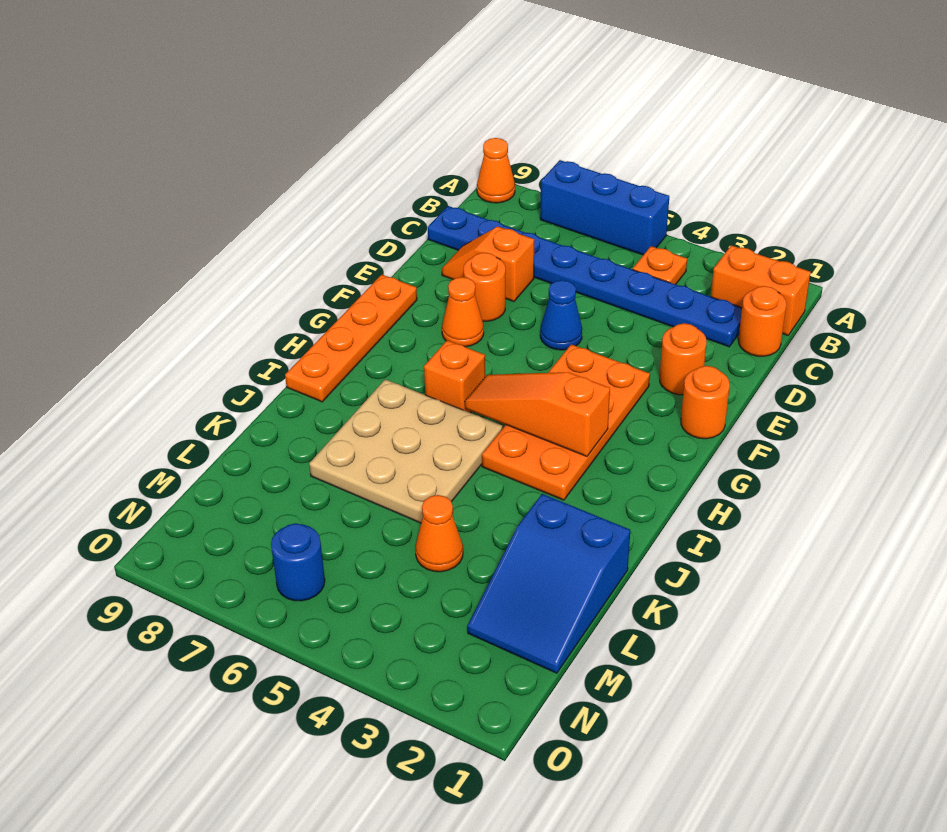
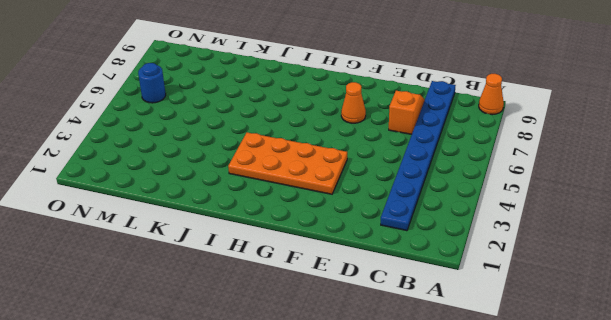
none -> blue brick A5:A7 level 1
none -> orange brick B1:B2 level 1
none -> orange plate B4 level 1

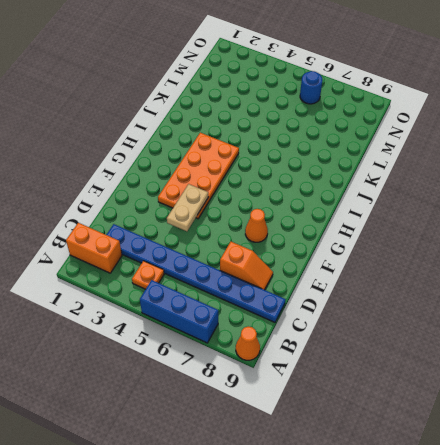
tan plate E4:F4 level 2 -> none
none -> orange round brick C1 level 1
none -> orange round brick E2 level 1
none -> blue cone E5 level 1

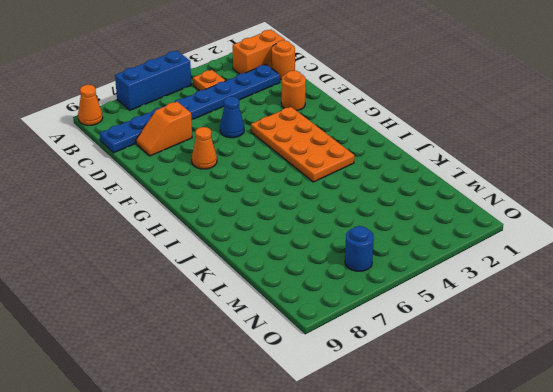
none -> orange round brick E7 level 1
none -> orange round brick F1 level 1
none -> orange plate F9:I9 level 1

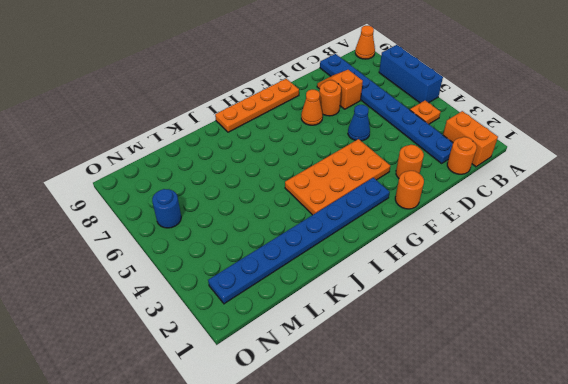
blue plate G2:N2 level 1 -> blue slope K1:M2 level 1 top K
none -> orange brick H6 level 1
none -> tan plate I5:K7 level 1
none -> orange cone L4 level 1

